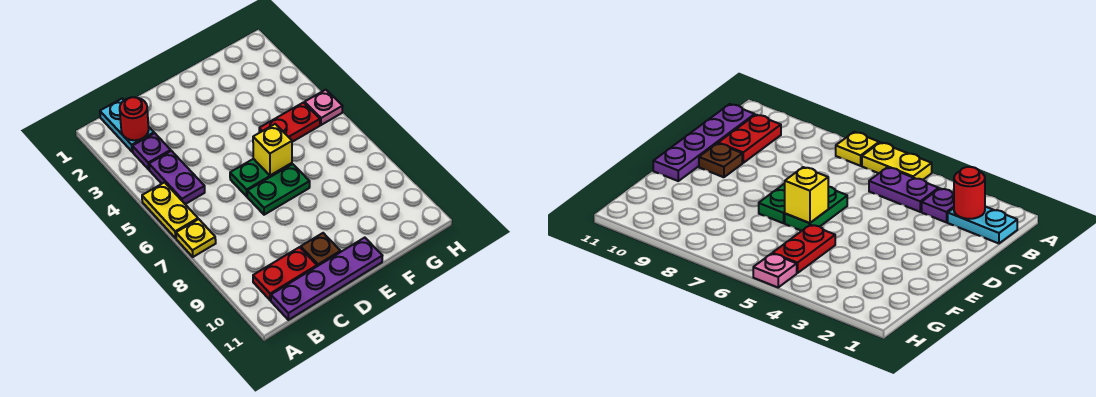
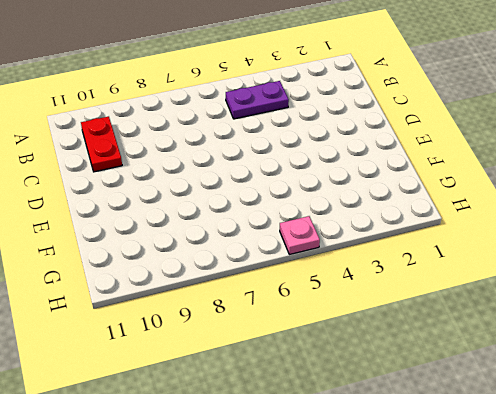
none -> yellow plate A5:A6 level 1
none -> yellow plate A7 level 1
none -> cyan plate B1:B2 level 1

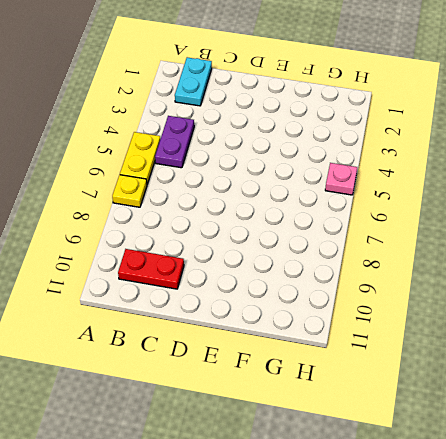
none -> purple plate B3 level 1
none -> purple plate B11:E11 level 1
none -> green plate D6:E6 level 1

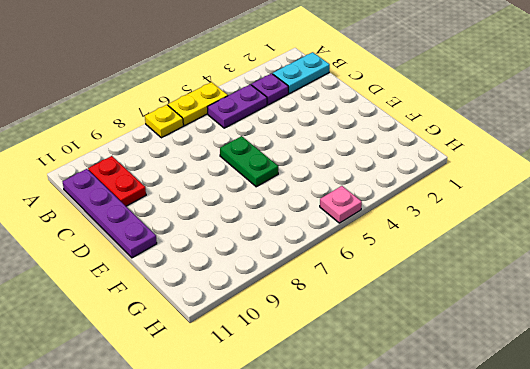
none -> green plate D7:E7 level 1
none -> brown plate D10 level 1
none -> red plate F5:G5 level 1

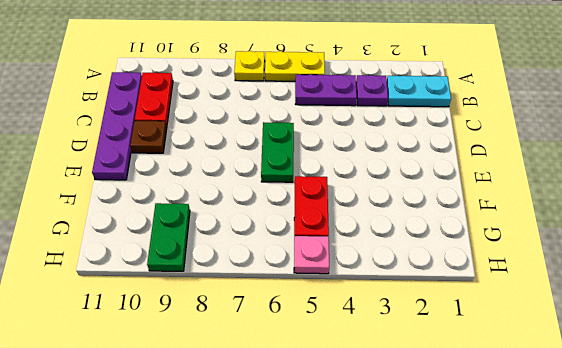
green plate G9:H9 level 1 -> green plate D7:E7 level 1
none -> red round brick B2 level 2
none -> yellow brick E6 level 2

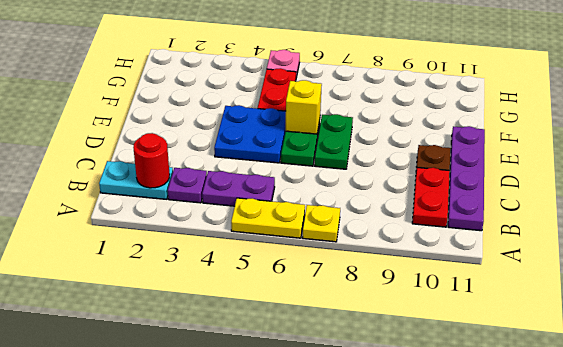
blue plate D4:E5 level 1 -> none

